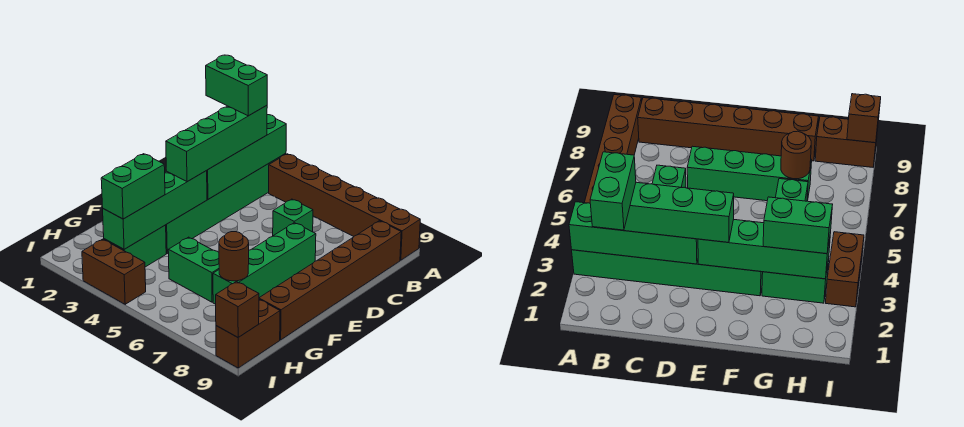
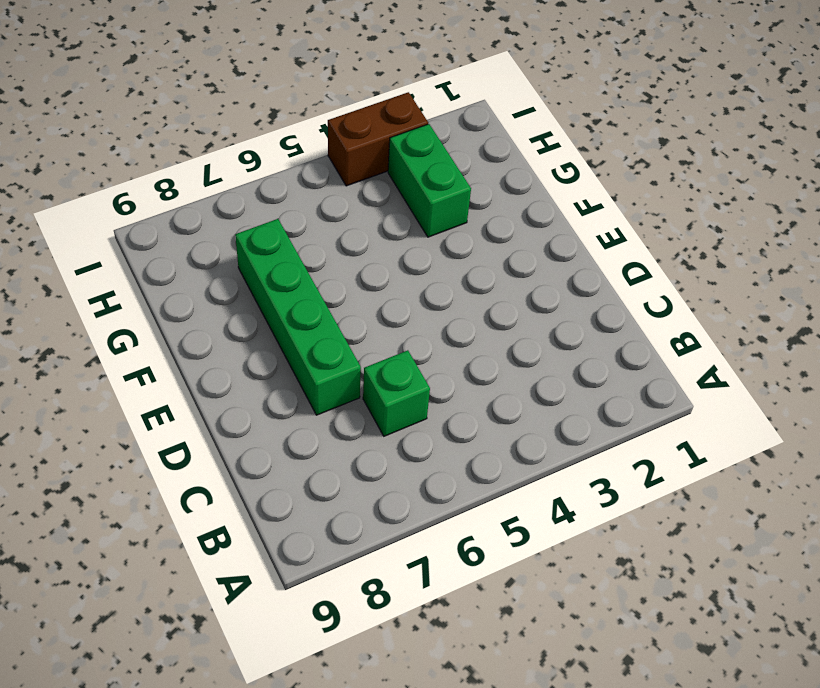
none -> green brick A3:F3 level 1
none -> brown brick A4:A9 level 1
none -> brown brick B9:G9 level 1

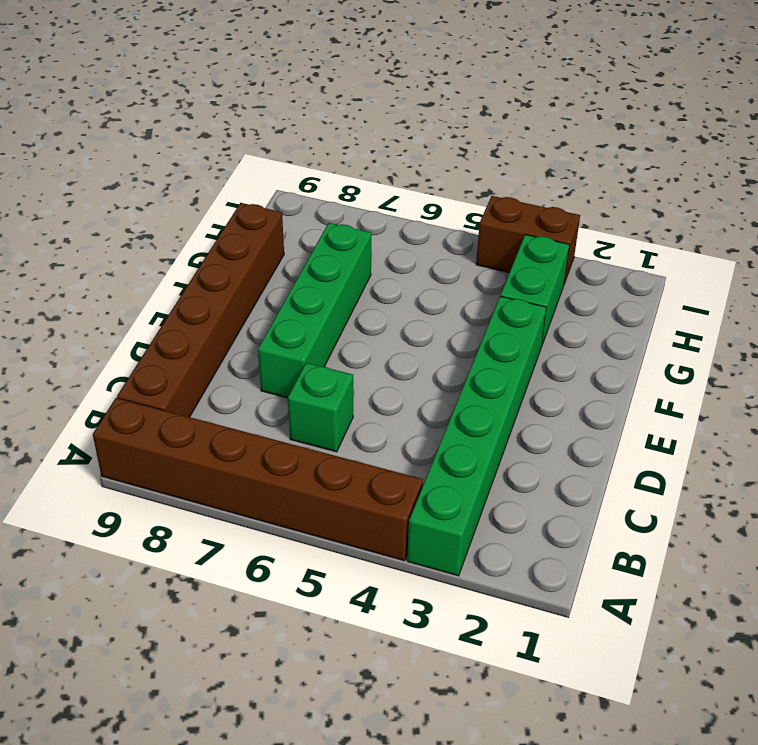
none -> green brick G5:G6 level 1
none -> brown brick H9:I9 level 1
none -> green brick A3:D3 level 2

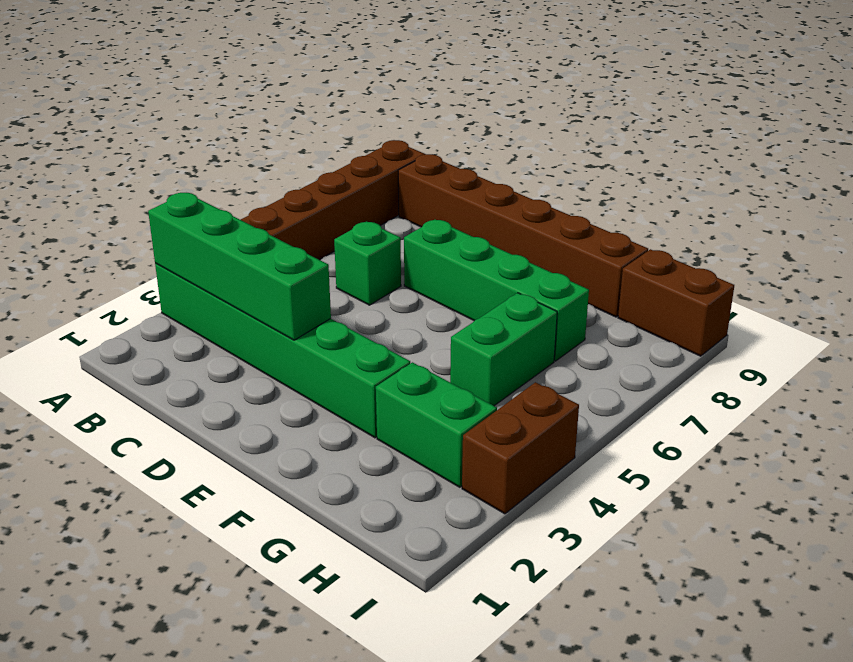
none -> green brick E3:H3 level 2
none -> brown round brick G7 level 2
none -> brown brick I9 level 2

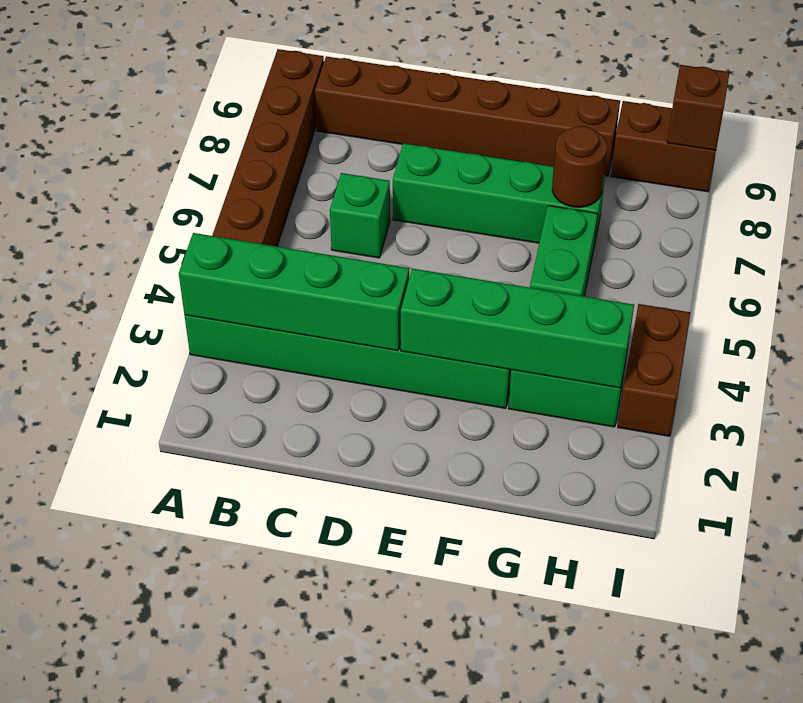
none -> green brick B3:E3 level 3
none -> green brick G3:H3 level 3
none -> green brick B2:B3 level 4

